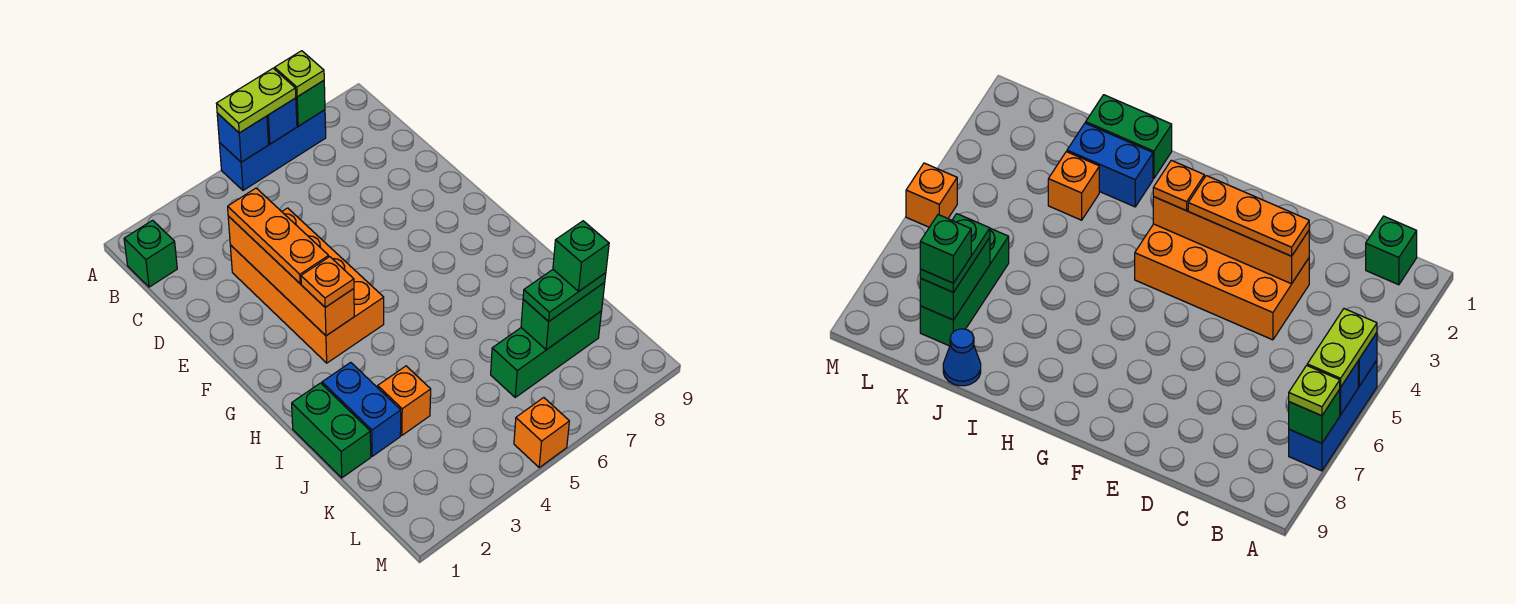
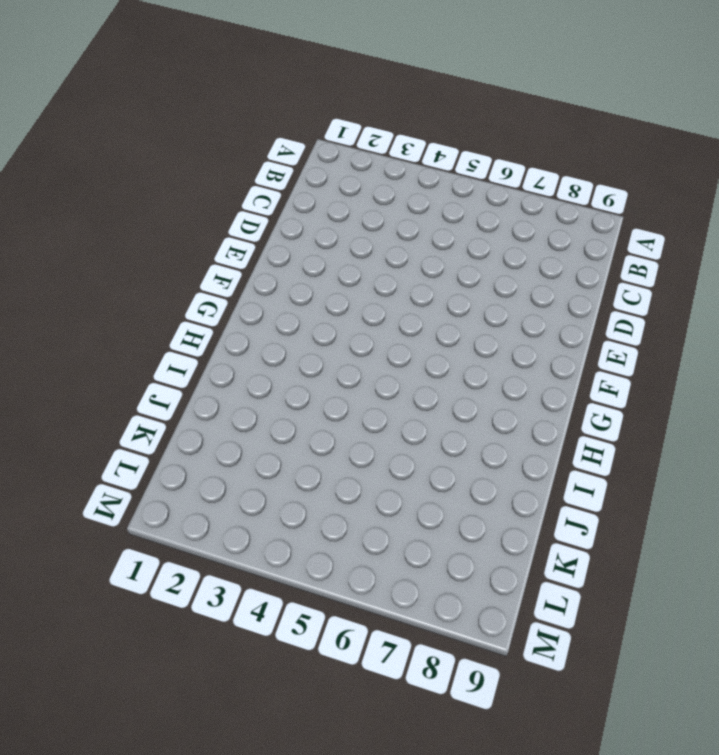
none -> blue brick A5:A7 level 1
none -> green brick B1 level 1
none -> orange brick D3:G4 level 1

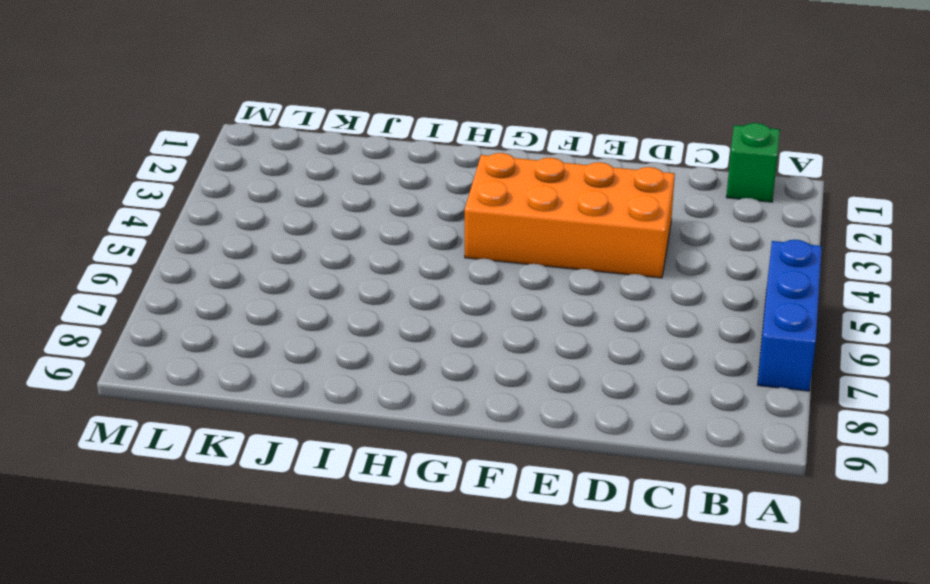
none -> green brick I1:J1 level 1
none -> blue brick I2:J2 level 1
none -> orange brick J3 level 1

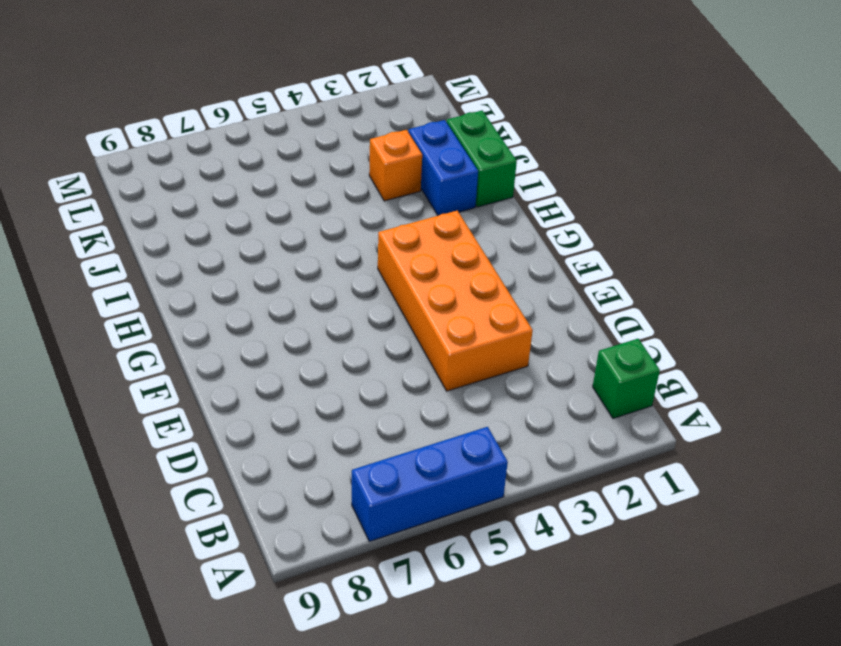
none -> blue cone J9 level 1
none -> green brick K6:K8 level 1
none -> orange brick M5 level 1

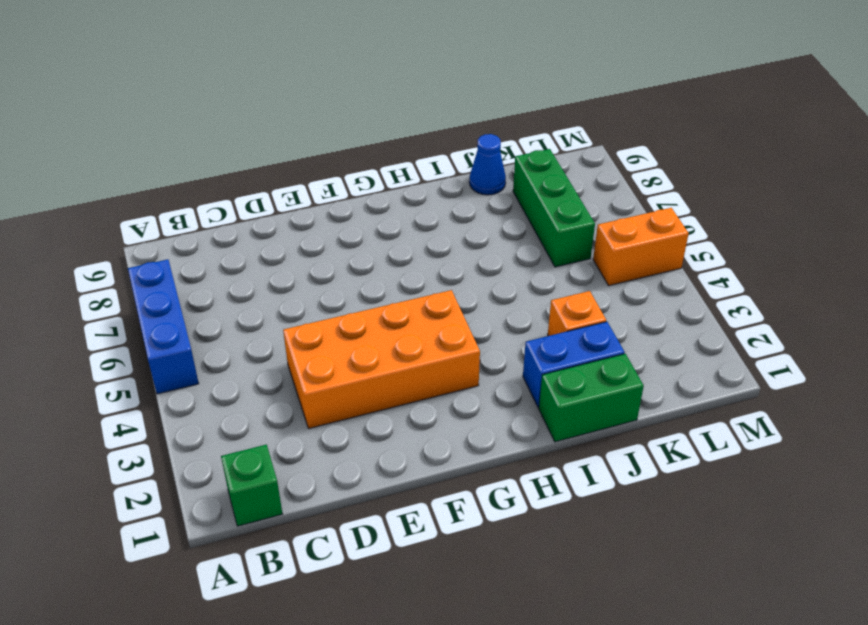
orange brick L5:M5 level 1 -> orange brick M5 level 1
none -> blue brick A5 level 2
none -> blue brick A6 level 2
none -> green brick A7 level 2

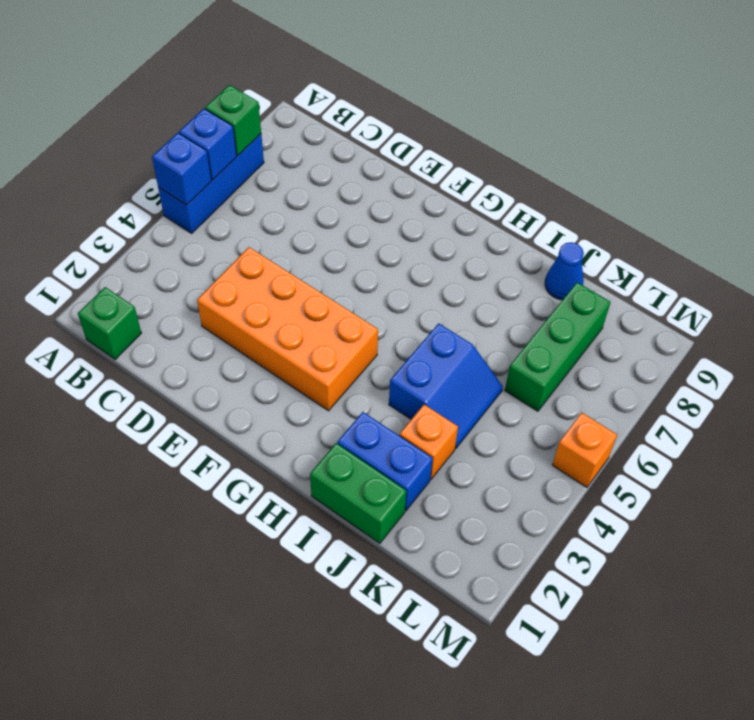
blue slope I4:J5 level 1 top I -> none
none -> orange brick D3:G3 level 2
none -> green brick K7:K8 level 2
none -> lime plate A5:A6 level 3

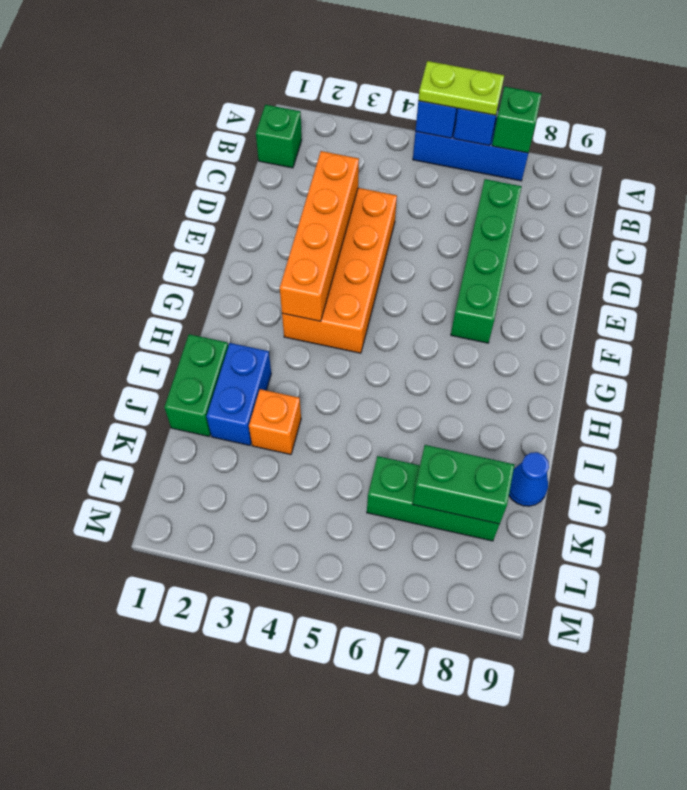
green brick C7:F7 level 1 -> none
none -> orange brick M5 level 1
none -> lime plate A7 level 3
none -> orange plate D3:F3 level 3

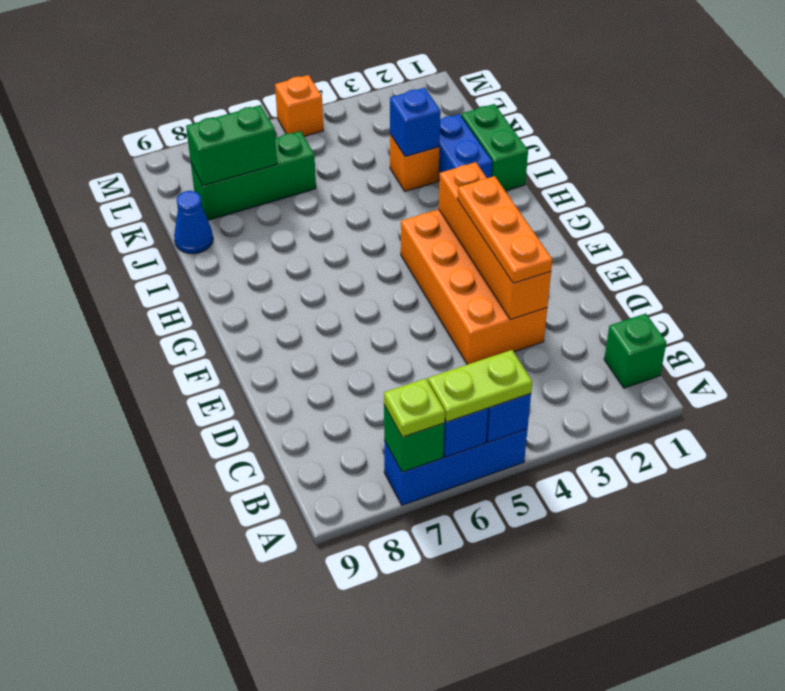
blue brick J3 level 2 -> none
none -> orange plate G3 level 3
none -> green plate K7:K8 level 3
none -> green brick K8 level 4

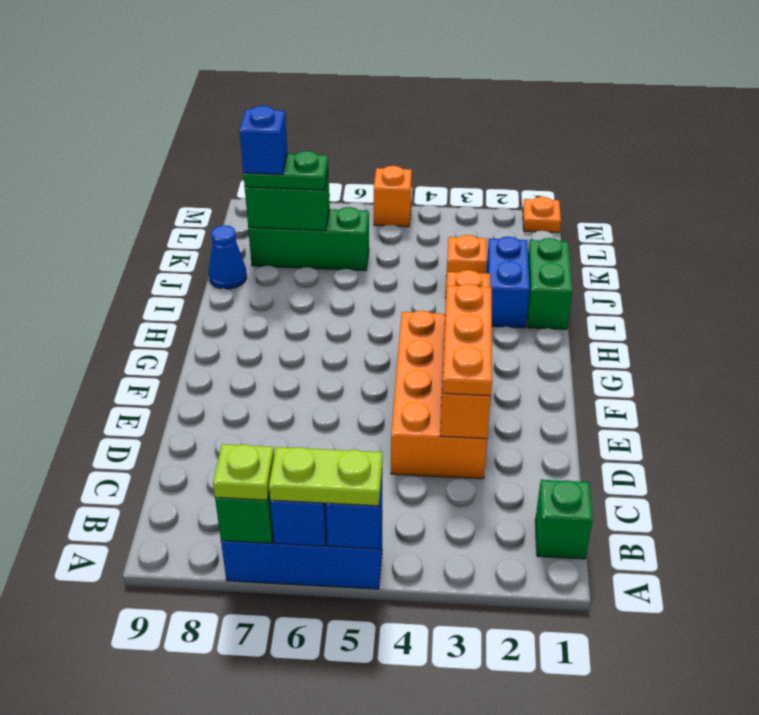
blue brick K8 level 4 -> green brick K8 level 4
orange plate M1 level 1 -> orange plate G3 level 3

